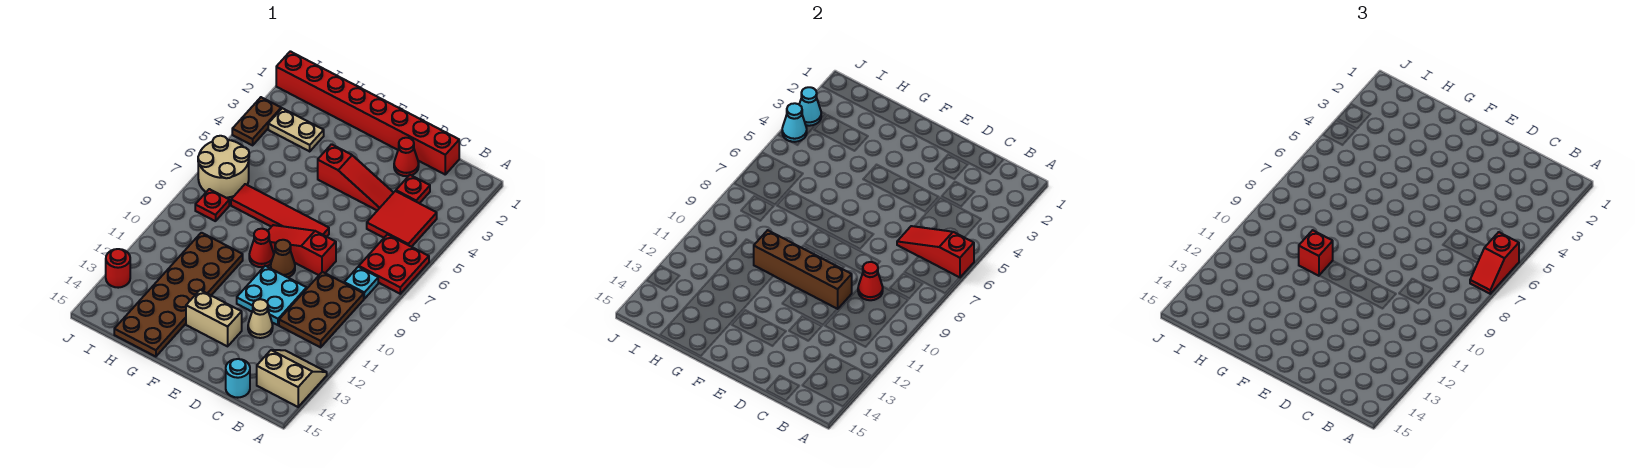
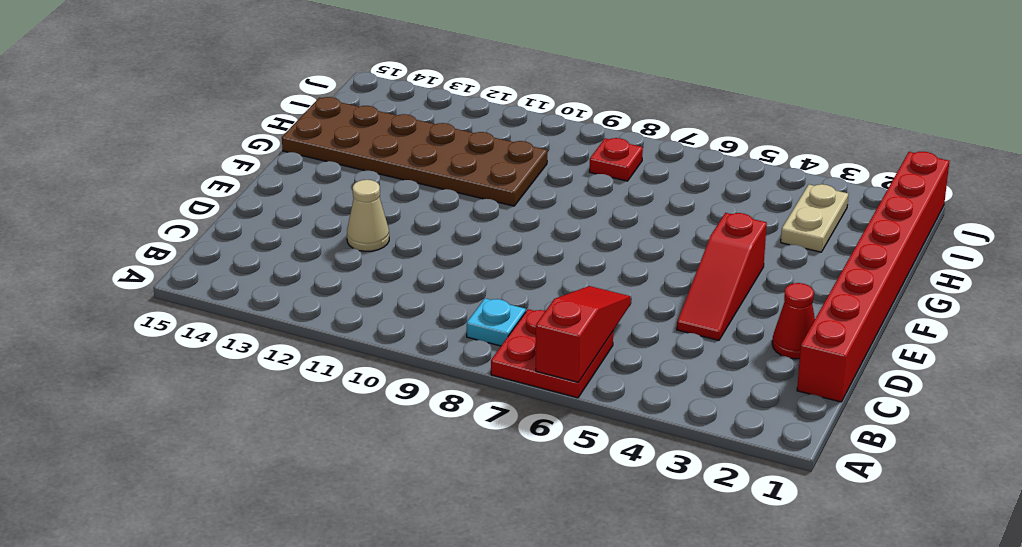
none -> tan slope A13:B14 level 1 top 14
none -> red tile B4:C5 level 1
none -> brown plate B9:C11 level 1
none -> red plate C3 level 1

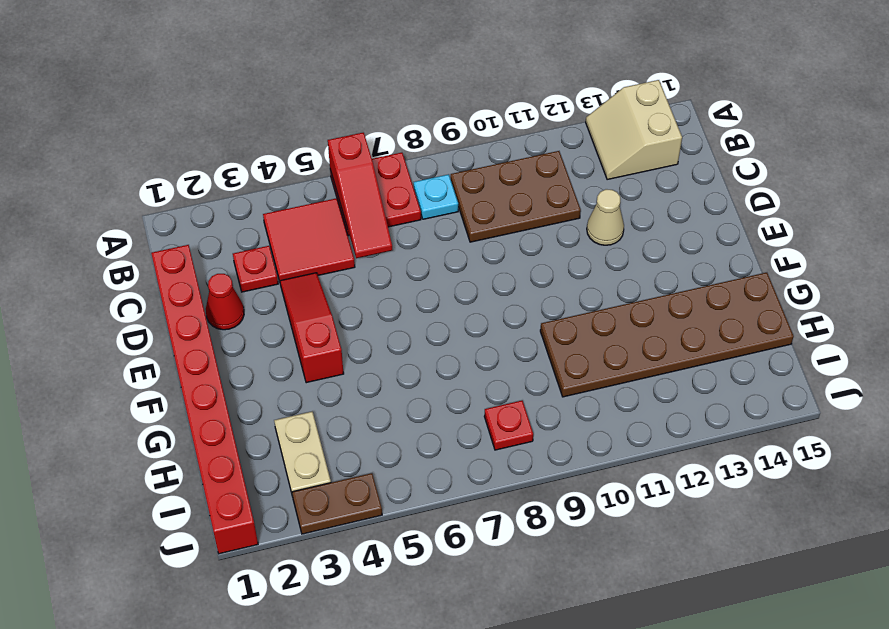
none -> cyan round brick C15 level 1
none -> red slope D8:F8 level 1 top D
none -> cyan plate D10:E11 level 1
none -> red tile E7:H7 level 1

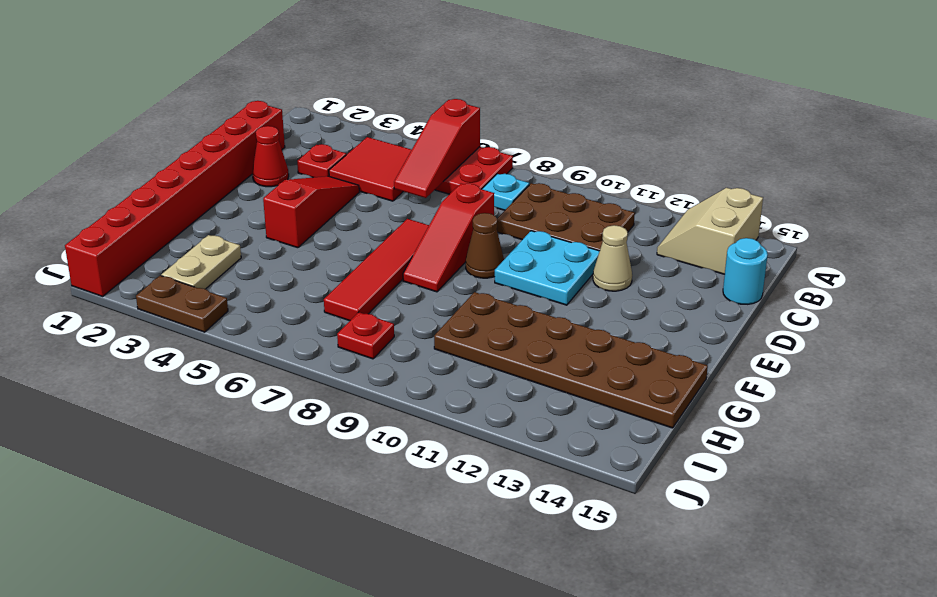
none -> tan brick E13:F13 level 1
none -> red cone F9 level 1
none -> tan round brick I6:J7 level 1
none -> red round brick J13 level 1

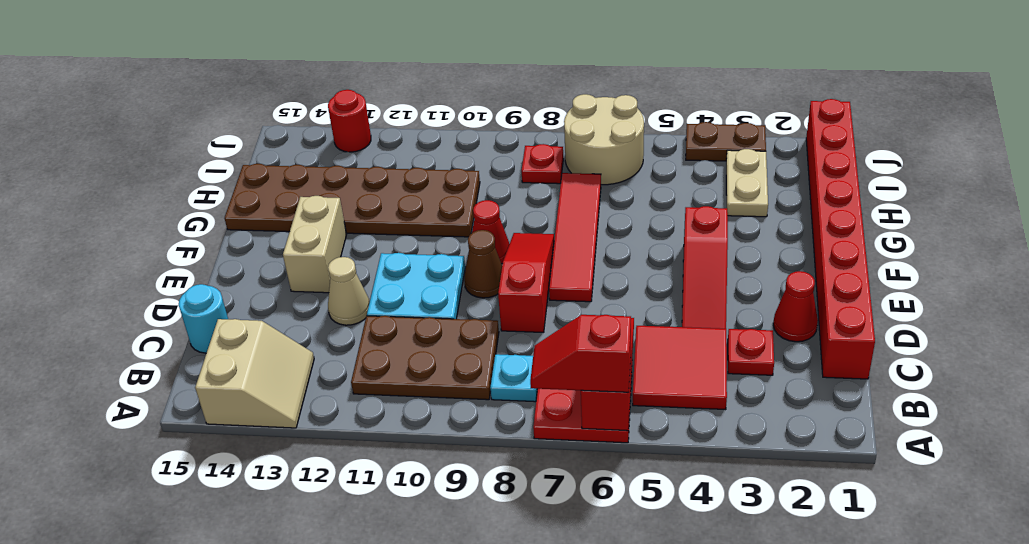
none -> red cone C9 level 2
none -> brown brick D10:G10 level 2
none -> cyan cone J3 level 2
none -> cyan cone J4 level 2

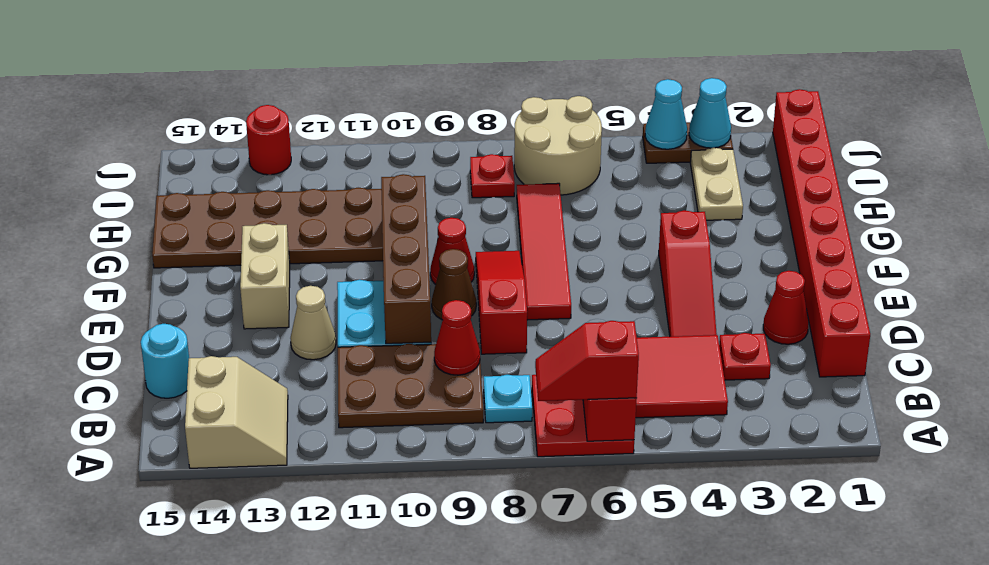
none -> red brick G10 level 3

